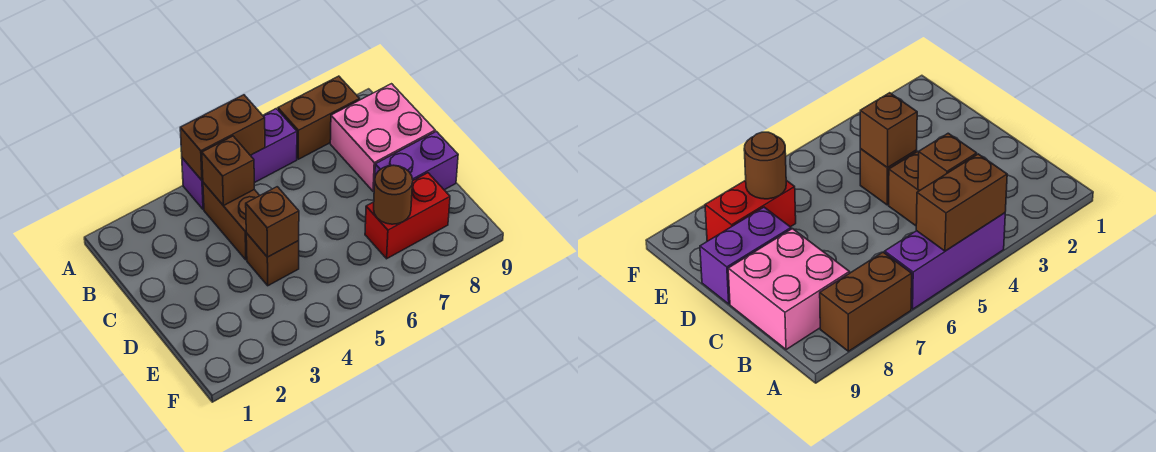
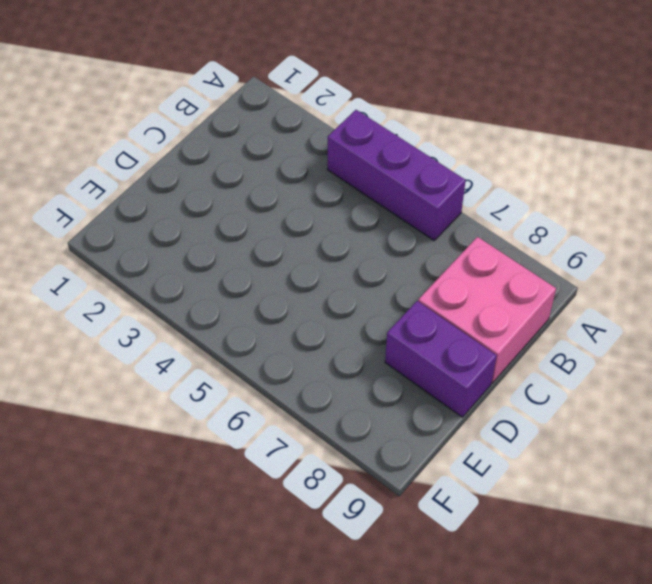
none -> brown brick A7:A8 level 1
none -> brown brick B4:C4 level 1

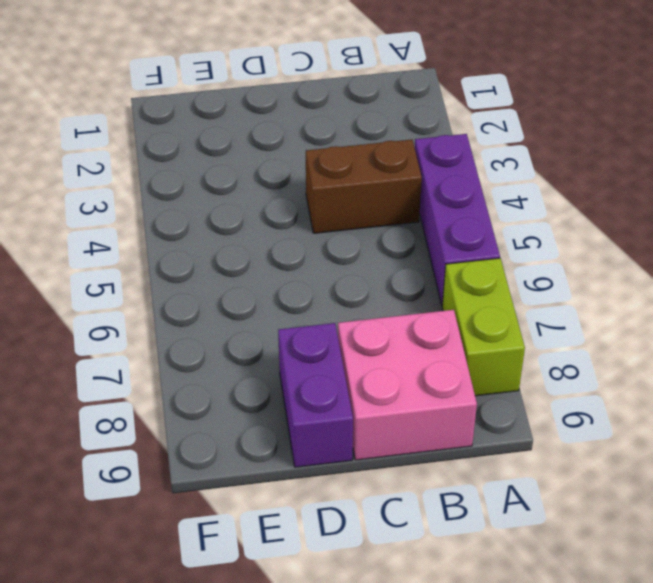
lime brick A7:A8 level 1 -> brown brick A7:A8 level 1
none -> brown brick D4 level 1
none -> red brick E7:E8 level 1

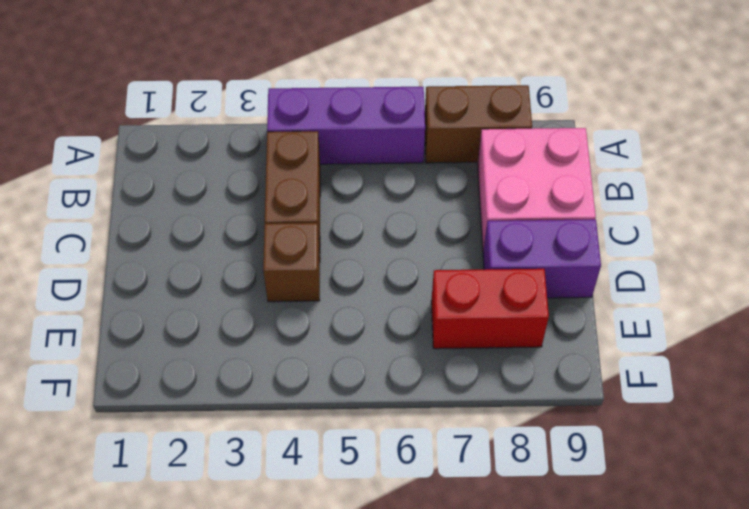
none -> brown brick A4:A5 level 2
none -> brown brick B4 level 2

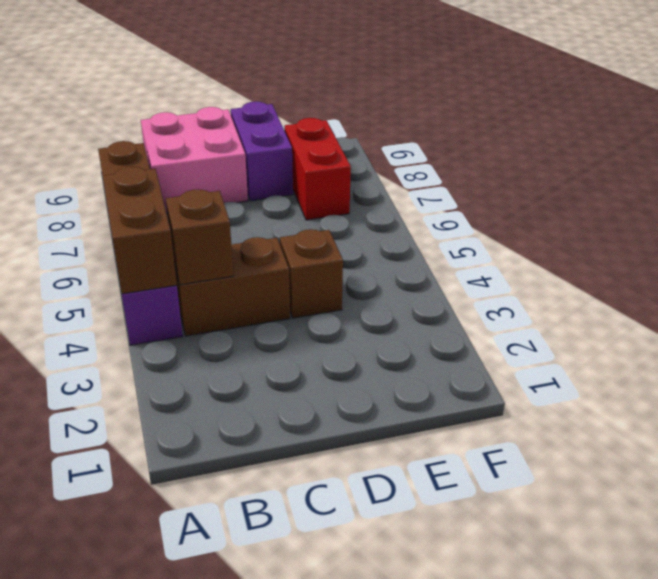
none -> brown brick D4 level 2
none -> brown round brick E7 level 2

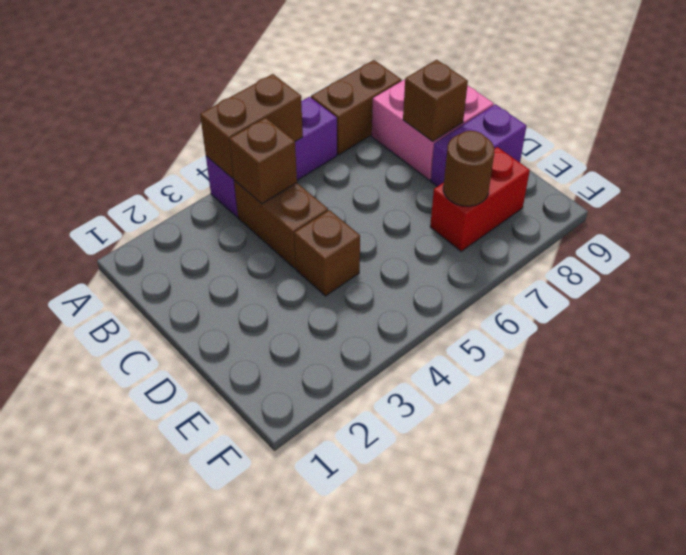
brown brick C8 level 2 -> brown brick D4 level 2

